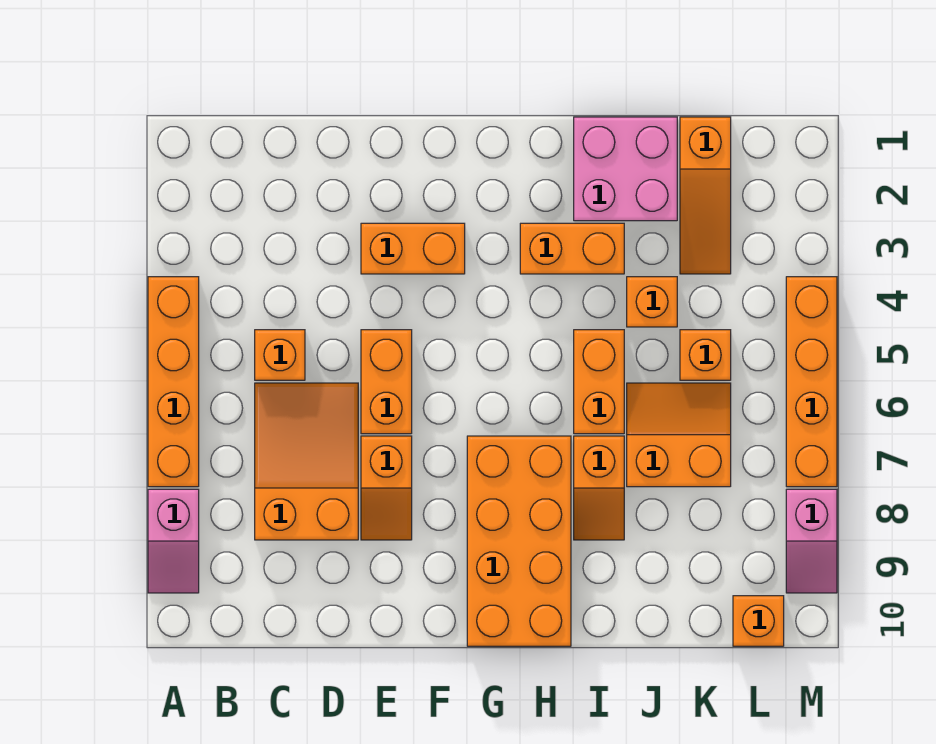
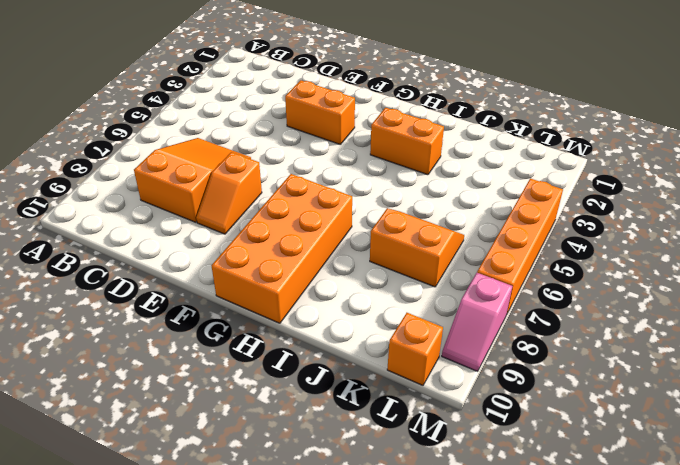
none -> orange brick A4:A7 level 1
none -> pink slope A8:A9 level 1 top 8
none -> orange brick C5 level 1

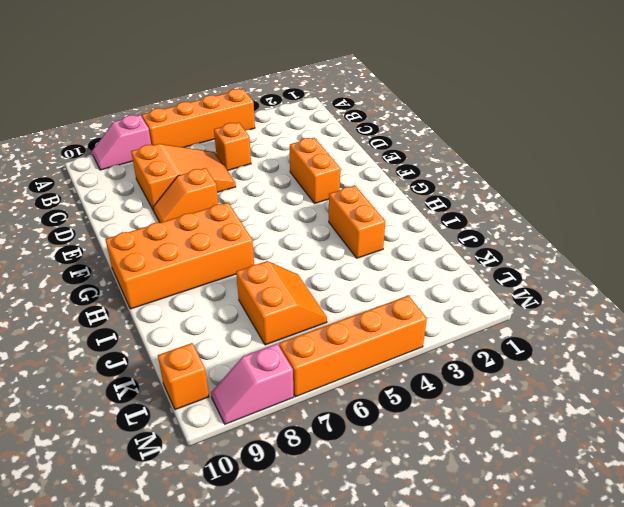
none -> orange brick E5:E6 level 1
none -> pink brick I1:J2 level 1
none -> orange brick I5:I6 level 1

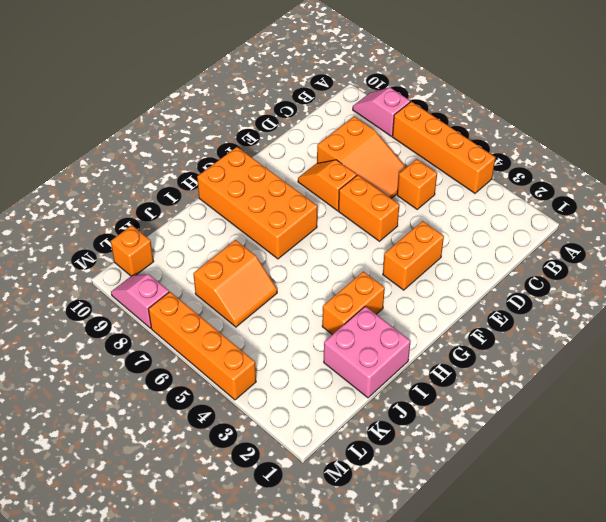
none -> orange brick I5:I6 level 1
none -> orange slope I7:I8 level 1 top 7
none -> orange brick J4 level 1

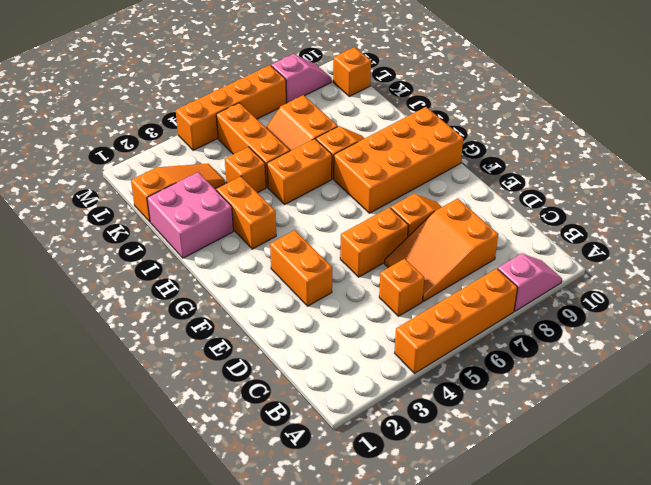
orange brick J5:L5 level 1 -> orange brick K5 level 1

